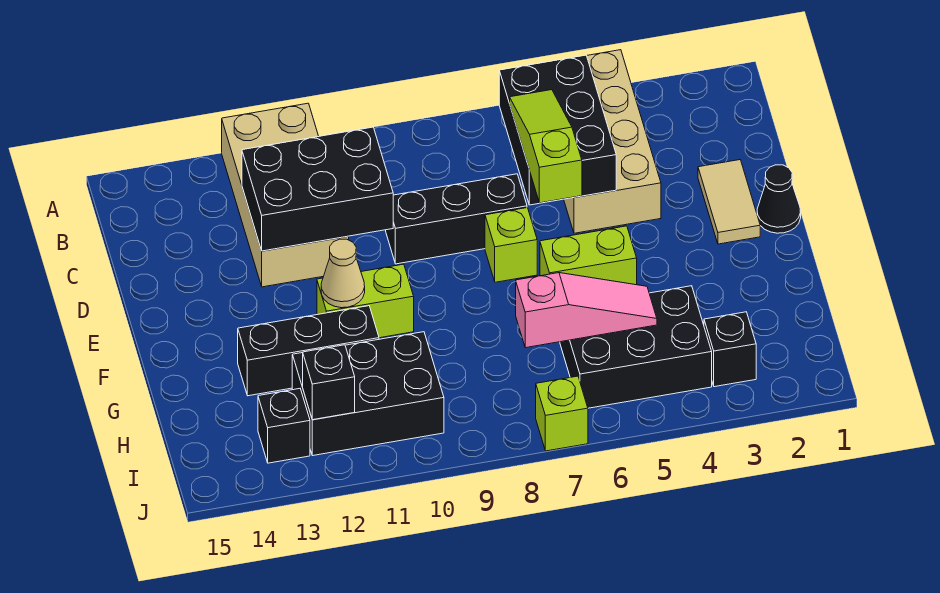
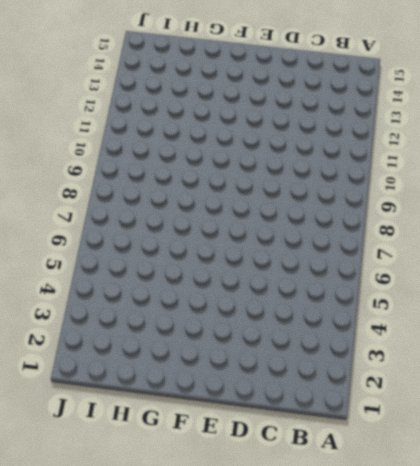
none -> tan brick A4:D5 level 1
none -> tan brick A11:D12 level 1
none -> tan tile D2:E2 level 1

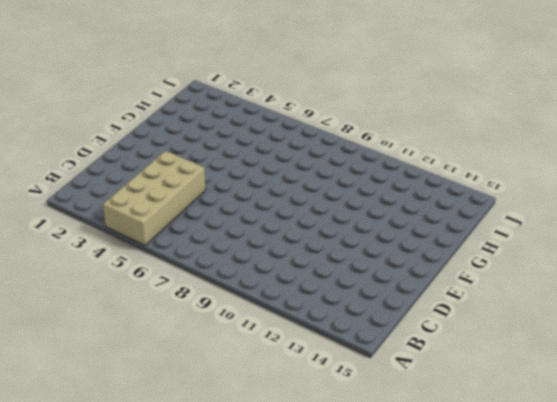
none -> tan brick A11:D12 level 1
none -> tan tile D2:E2 level 1
none -> black brick D7:D9 level 1

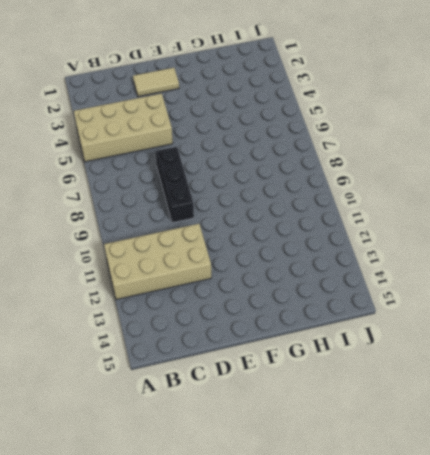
none -> black cone E1 level 1
none -> lime brick E7 level 1
none -> lime brick F5:F6 level 1

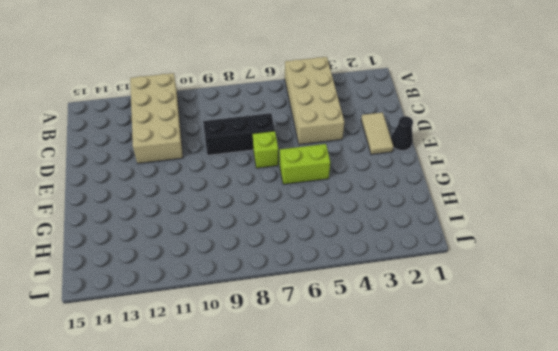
none -> lime brick F10:F11 level 1
none -> black brick G11:G13 level 1
none -> black brick H4:I6 level 1

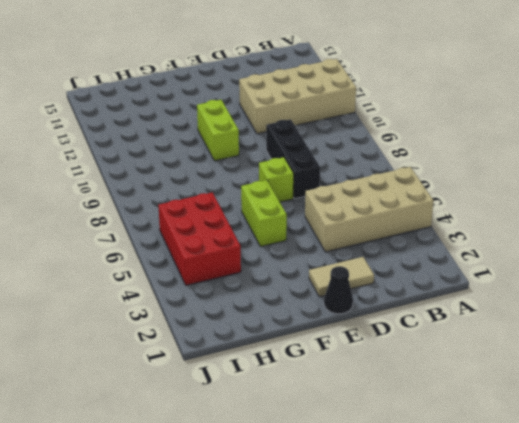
red brick H4:I6 level 1 -> black brick H4:I6 level 1
none -> black brick G11:G13 level 1
none -> black brick H10:I12 level 1
none -> black brick I3 level 1

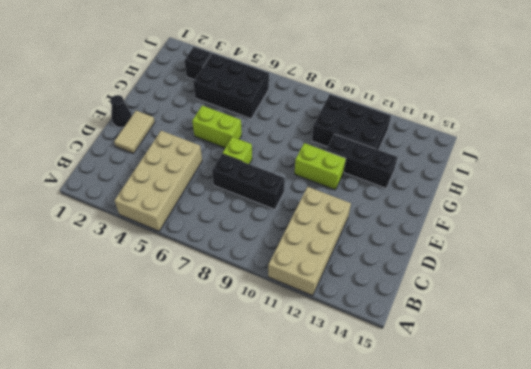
none -> black brick I13 level 1
none -> lime brick J7 level 1
none -> black brick B5:D6 level 2

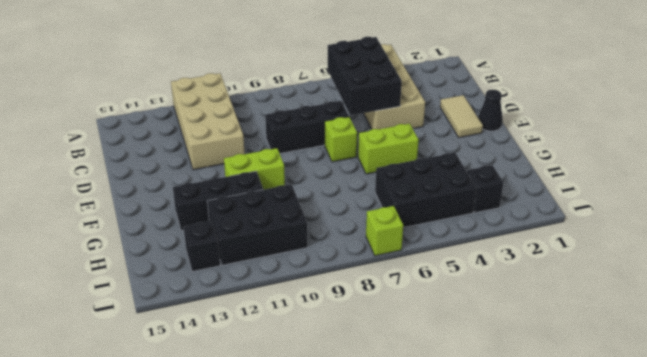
none -> black brick C10:D12 level 2
none -> tan cone F11 level 2
none -> pink slope H5:H7 level 2 top 7

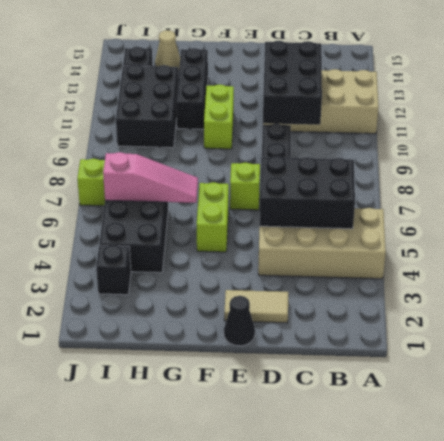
pink slope G6:I6 level 2 top I -> pink slope H5:H7 level 2 top 7
tan cone H14 level 1 -> tan cone F11 level 2
none -> black brick I12 level 2
none -> lime slope C6:E6 level 3 top E

